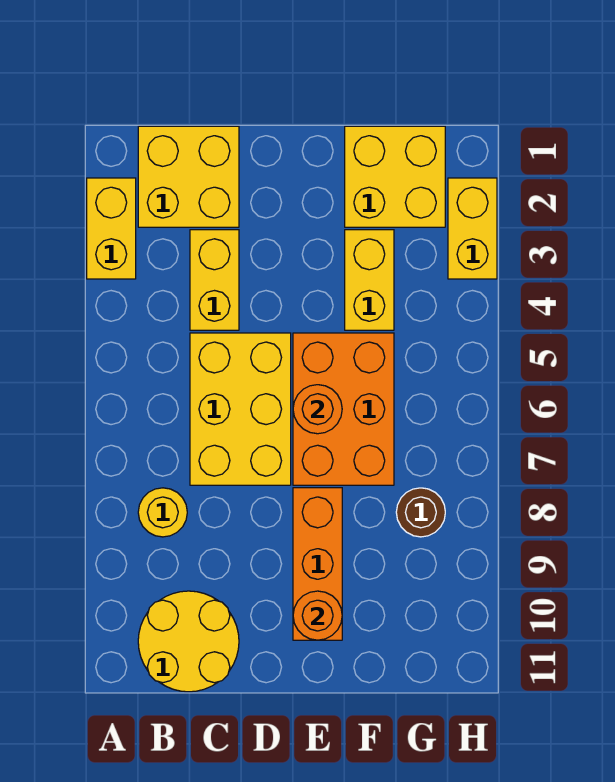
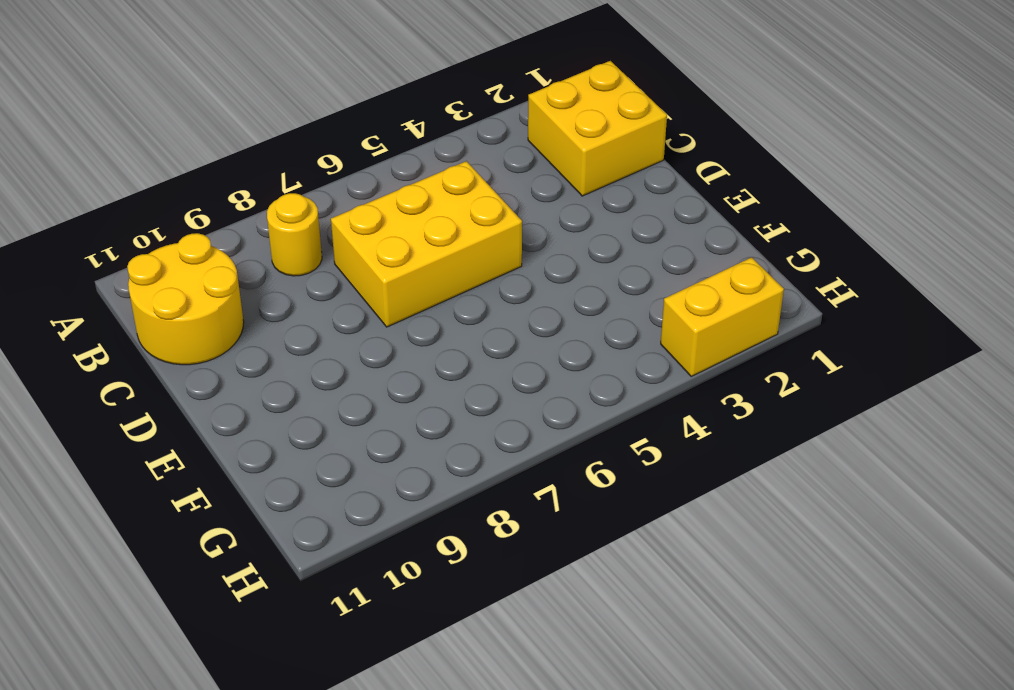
none -> yellow brick A2:A3 level 1
none -> yellow brick C3:C4 level 1
none -> orange brick E5:F7 level 1

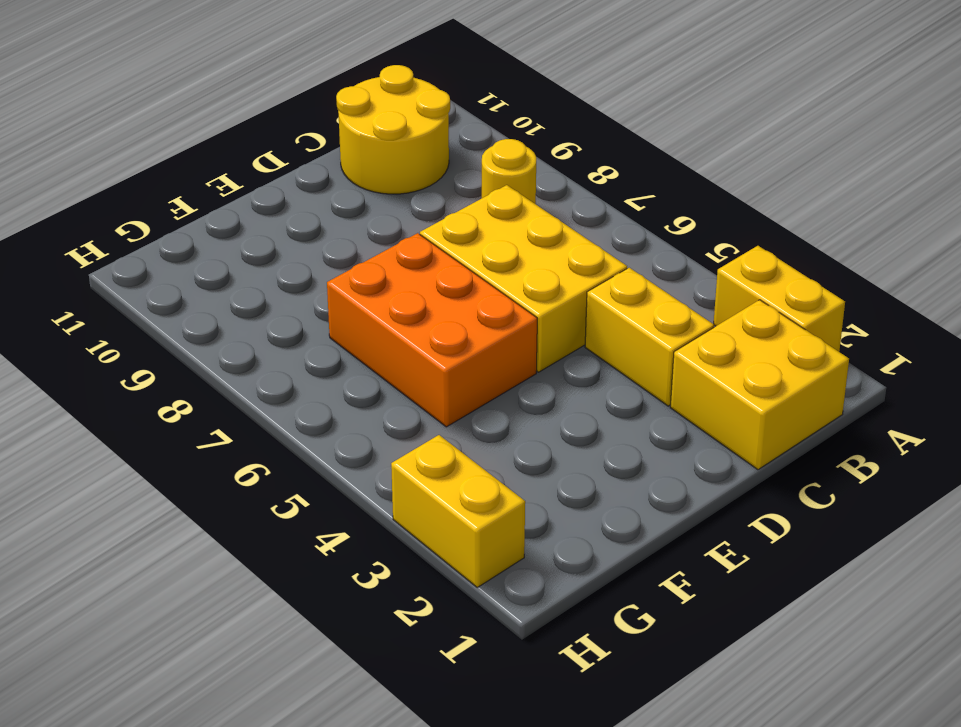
none -> orange brick E8:E10 level 1
none -> yellow brick F1:G2 level 1
none -> yellow brick F3:F4 level 1

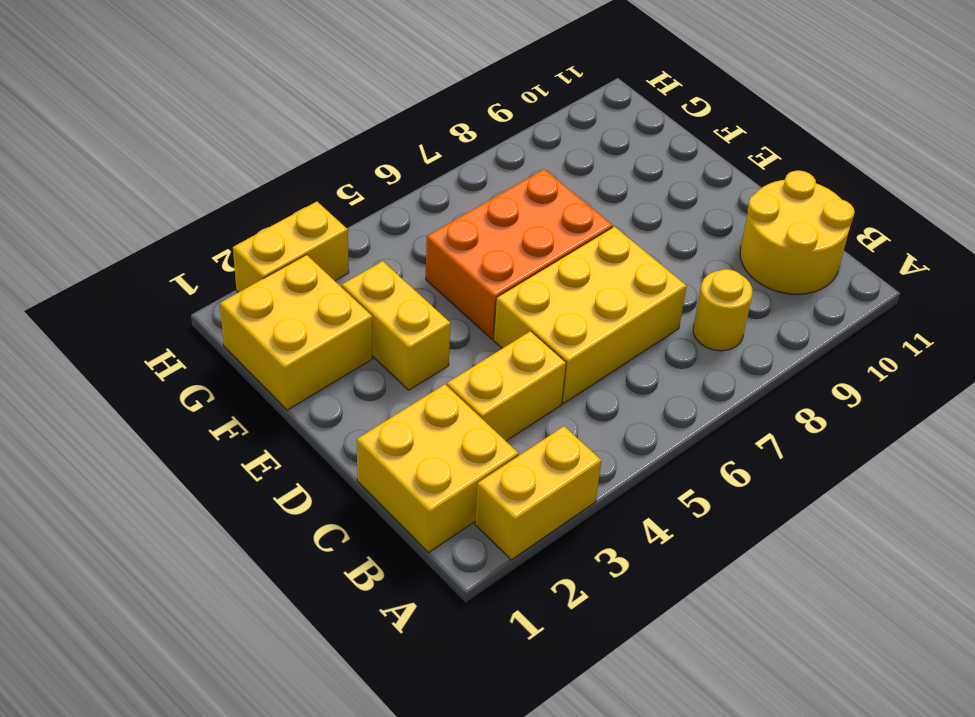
yellow brick E3:F3 level 1 -> yellow brick F3:F4 level 1
none -> orange brick E8:E10 level 1
none -> brown round brick G8 level 1
none -> orange round brick E6 level 2

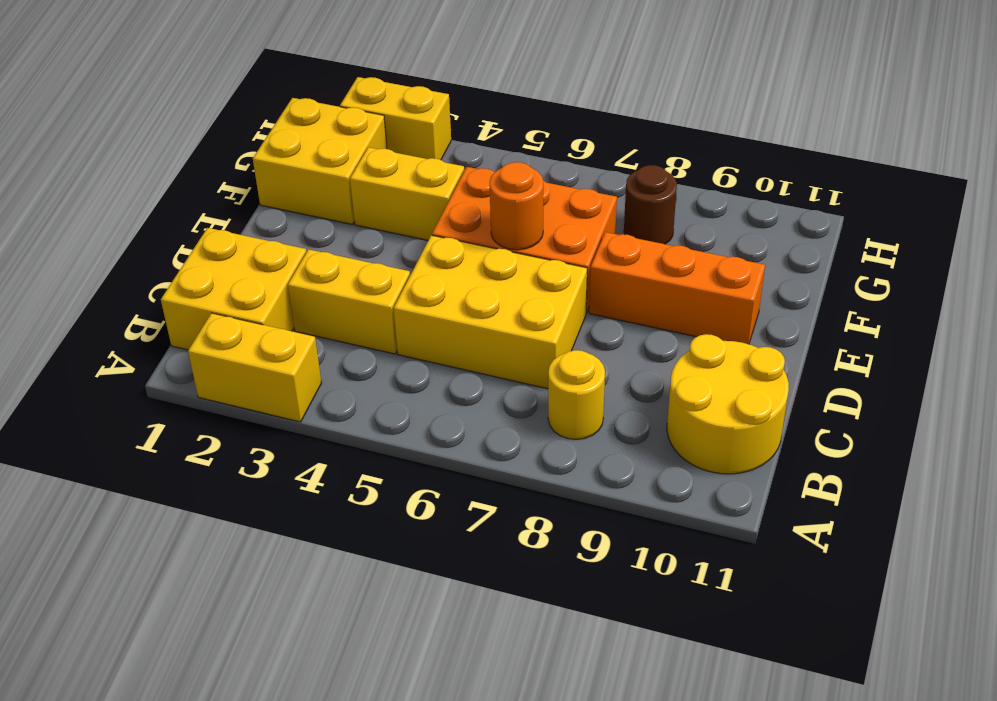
none -> orange round brick E10 level 2

